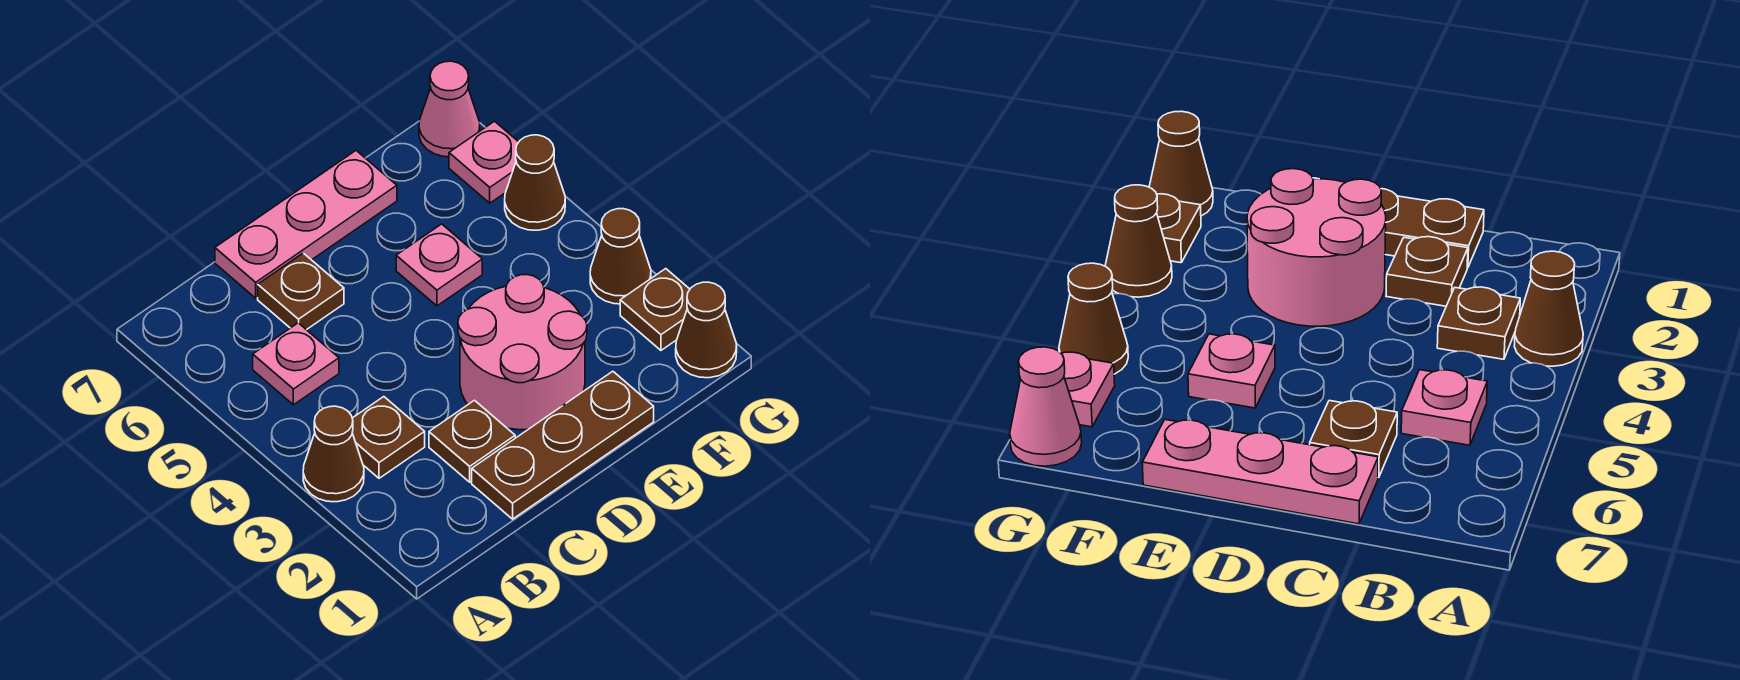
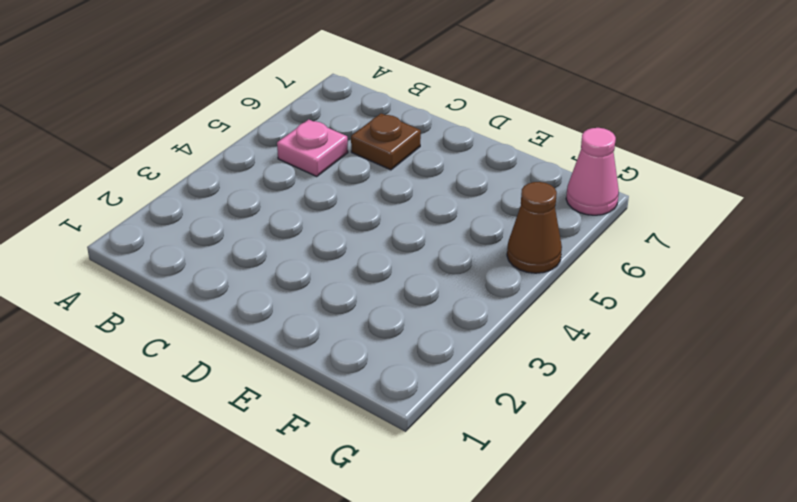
none -> brown cone A3 level 1
none -> brown plate B3 level 1
none -> brown plate C1:E1 level 1

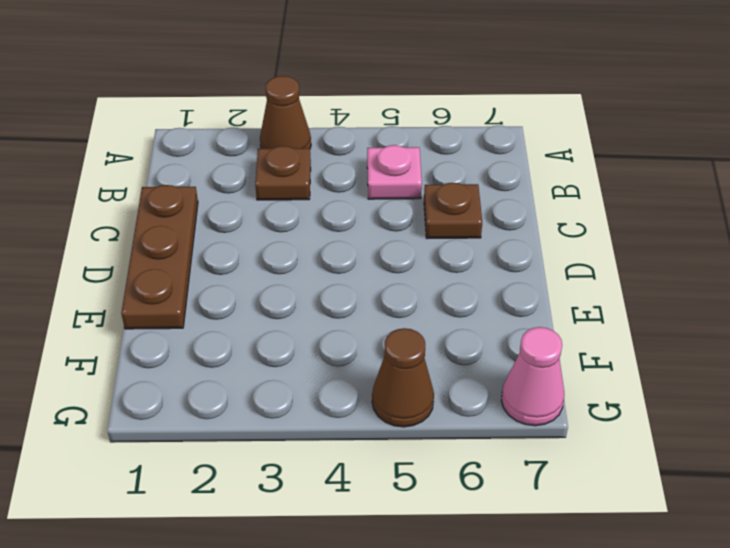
none -> brown plate C2 level 1
none -> pink plate C7:E7 level 1
none -> pink round brick D2:E3 level 1

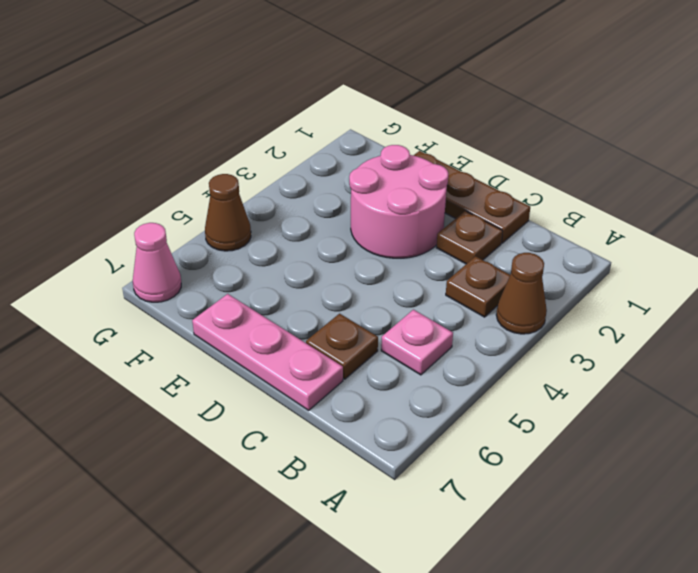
none -> pink plate E5 level 1
none -> brown cone G1 level 1
none -> brown plate G2 level 1

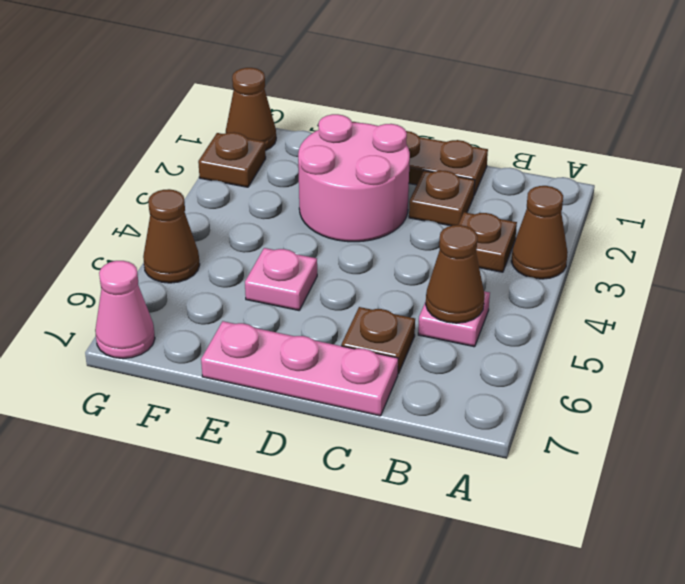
brown cone B5 level 2 -> brown cone G3 level 1
none -> pink plate G6 level 1

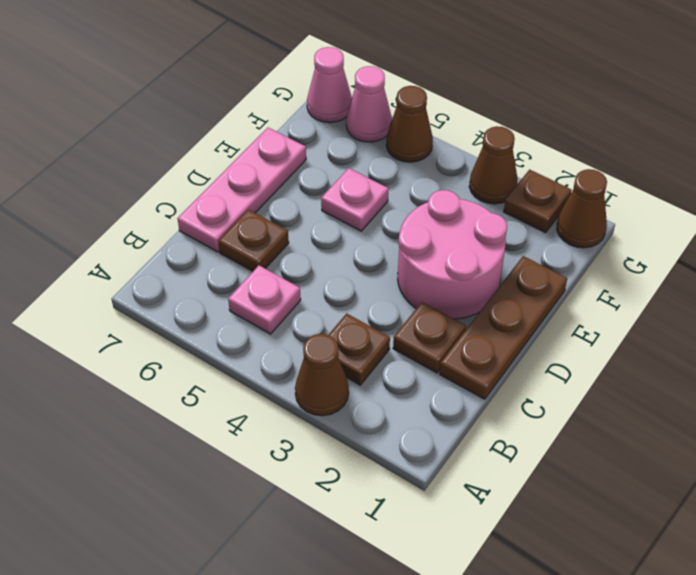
pink cone G6 level 1 -> pink plate G6 level 1

